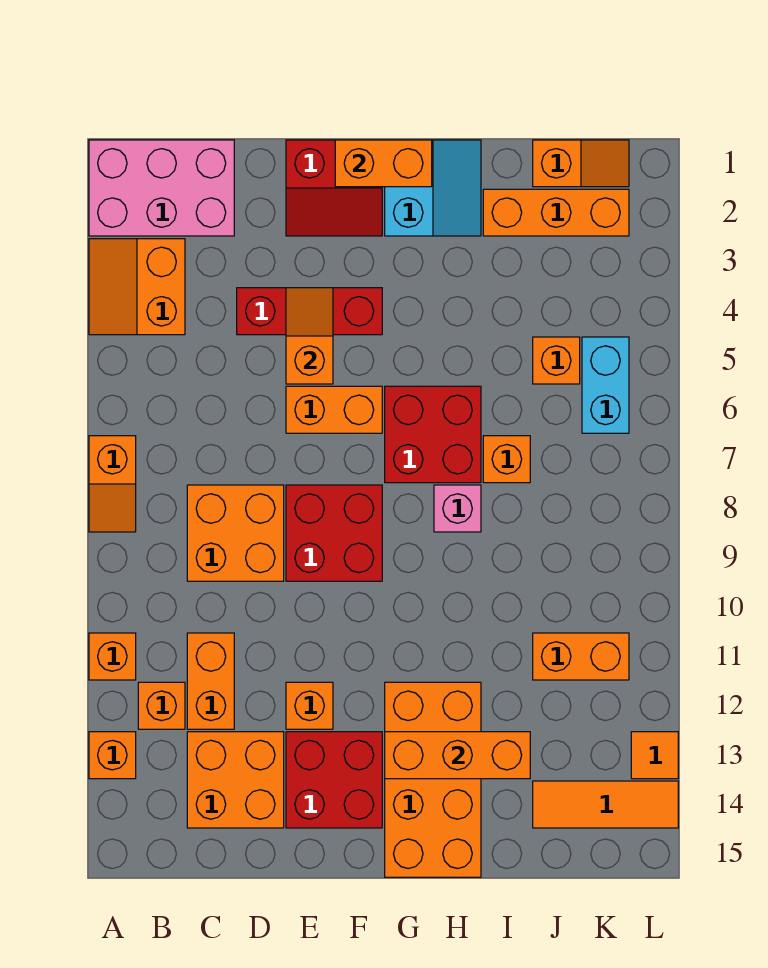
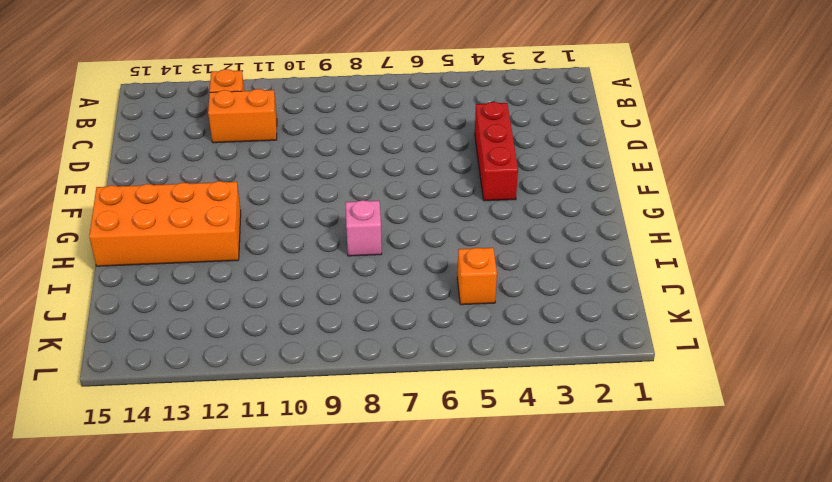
none -> pink brick A1:C2 level 1
none -> orange slope A3:B4 level 1 top B
none -> orange slope A7:A8 level 1 top 7
none -> orange brick A11 level 1

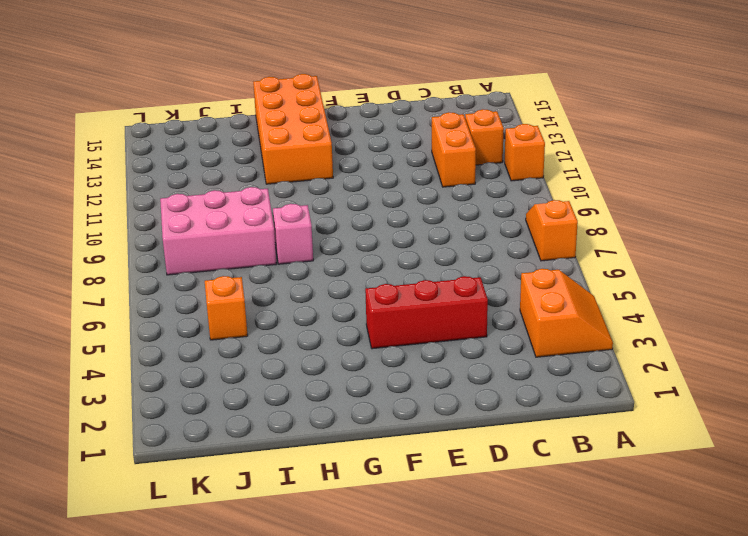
pink brick I8:K9 level 1 -> pink brick A1:C2 level 1
none -> orange brick A13 level 1
none -> orange brick C8:D9 level 1
none -> orange brick C13:D14 level 1
none -> red slope E1:F2 level 1 top 1

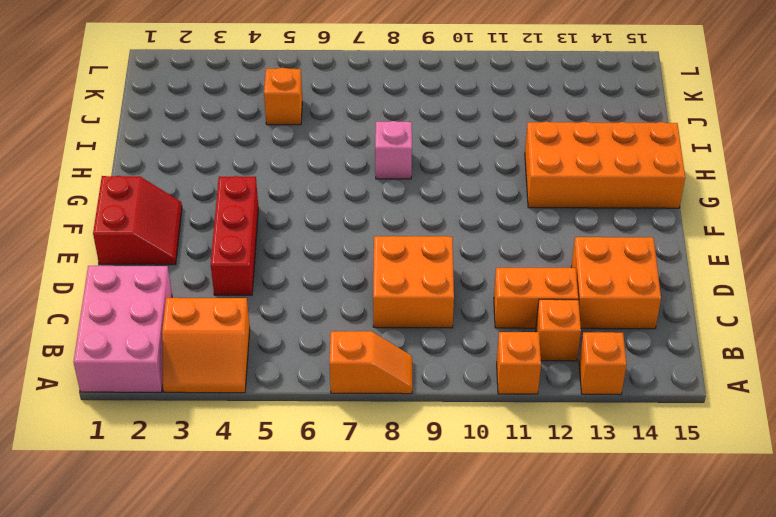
none -> orange brick E6:F6 level 1
none -> red brick E8:F9 level 1
none -> orange brick E12 level 1
none -> red brick E13:F14 level 1

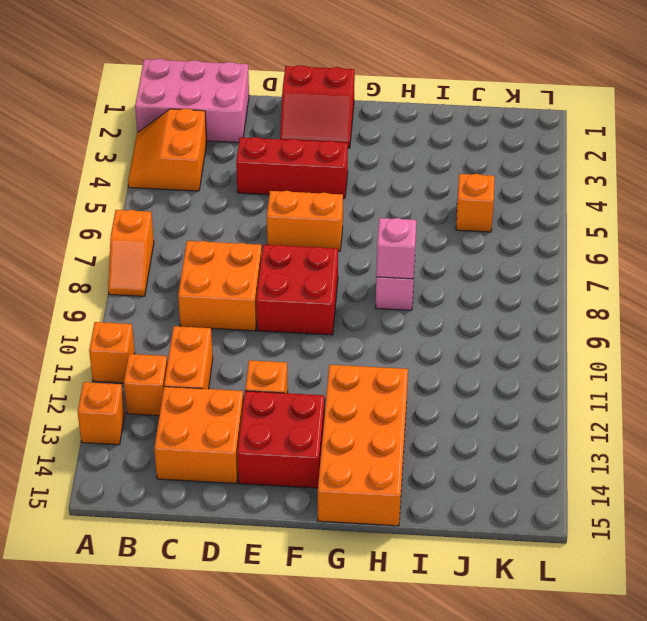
pink brick H8 level 2 -> none
none -> cyan slope G1:H2 level 1 top G
none -> red brick G6:H7 level 1
none -> orange brick I2:K2 level 1
none -> orange brick I7 level 1

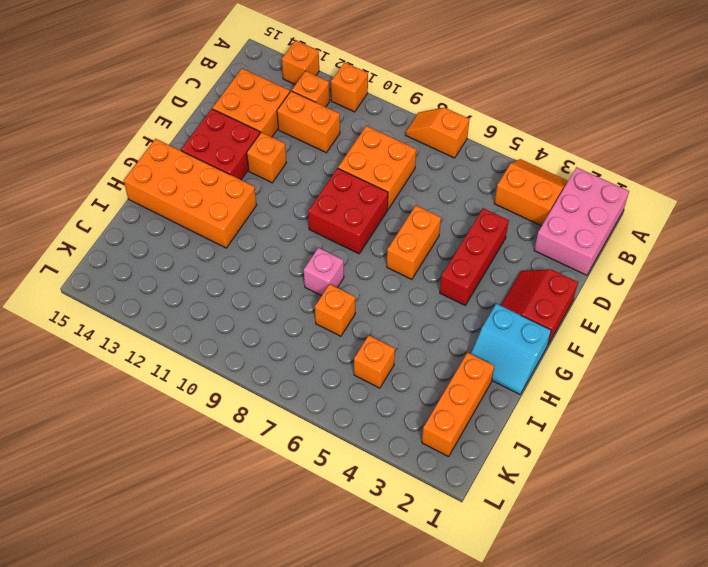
none -> red brick G6:H7 level 1
none -> orange slope J1:K1 level 1 top J
none -> orange brick J11:K11 level 1
none -> orange tile J14:L14 level 1

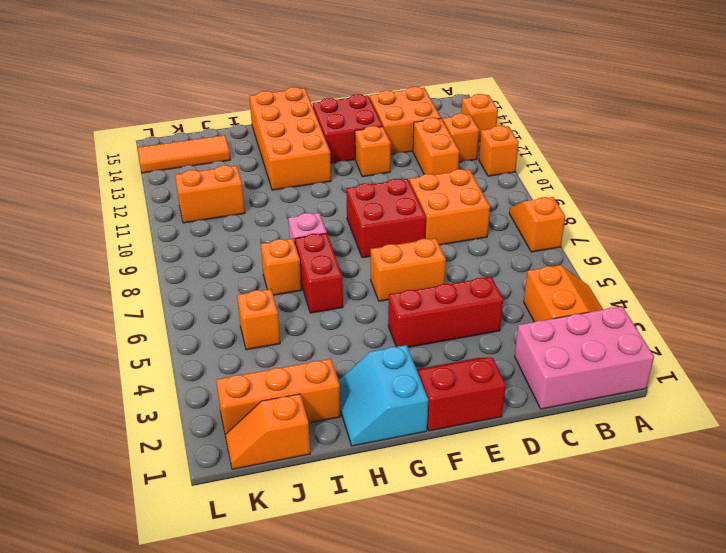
red brick H6:H7 level 1 -> red brick G6:H7 level 1
none -> cyan brick K5:K6 level 1
none -> orange tile L13 level 1
none -> orange slope E4:E5 level 2 top 5
none -> orange brick F1:G1 level 2

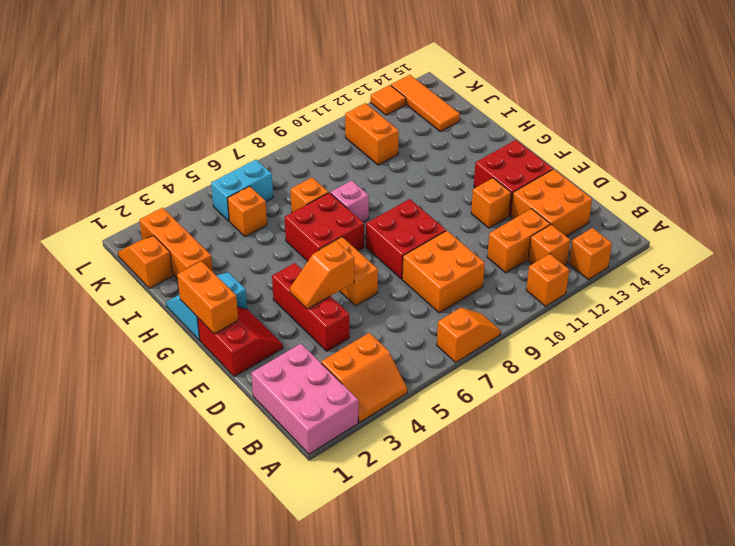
none -> orange brick G12:H15 level 1
none -> orange brick G13:I13 level 2

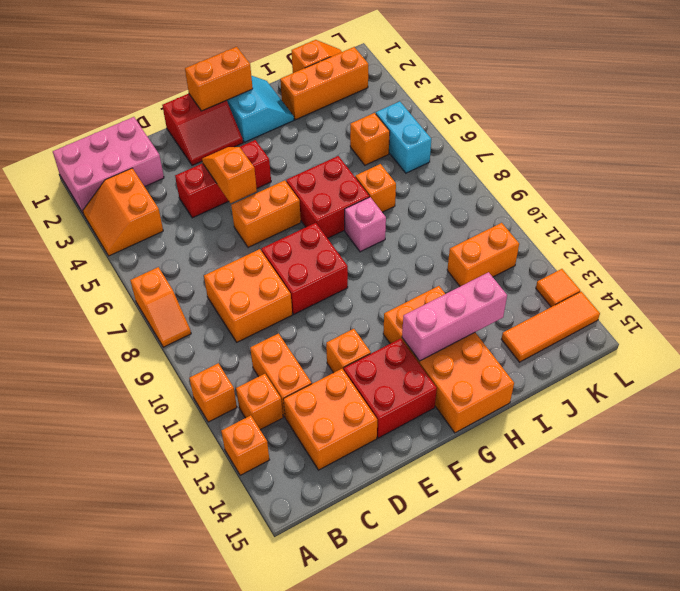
pink brick G13:I13 level 2 -> orange brick G13:I13 level 2

